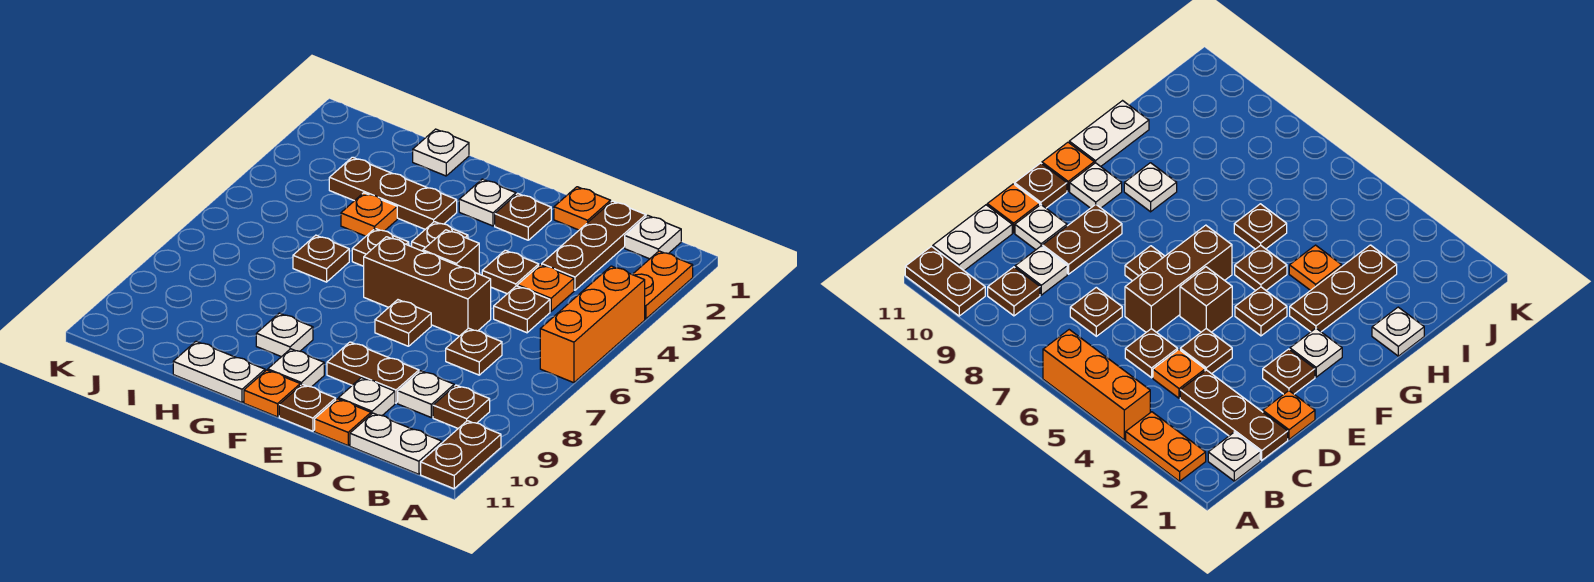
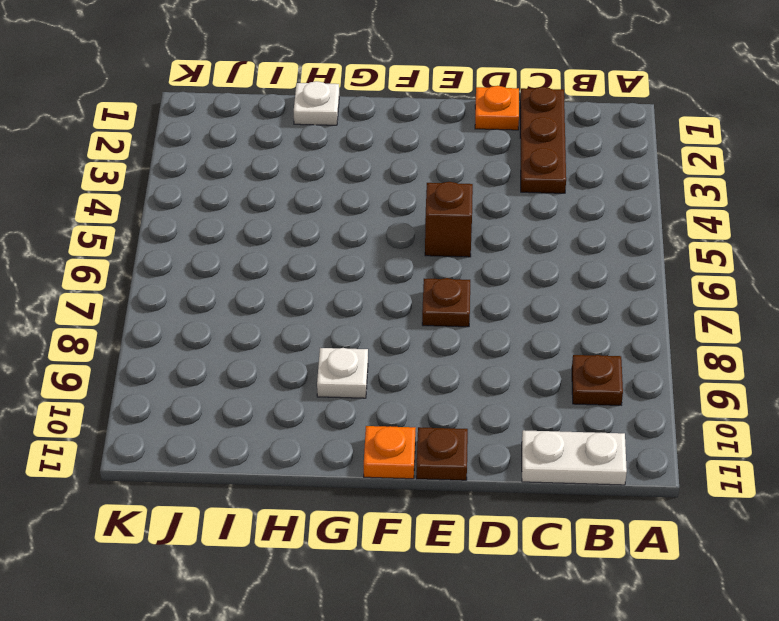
none -> orange plate A2:A3 level 1
none -> orange brick A4:A6 level 1
none -> brown plate A10:A11 level 1
none -> white plate B1 level 1

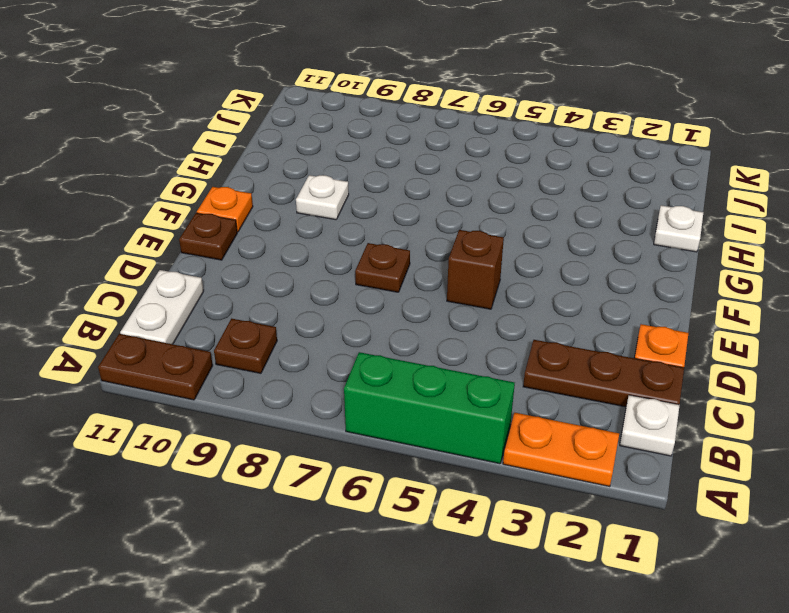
green brick A4:A6 level 1 -> orange brick A4:A6 level 1
none -> orange plate C4 level 1
none -> brown plate C5 level 1
none -> brown plate C7 level 1
none -> white plate C9 level 1

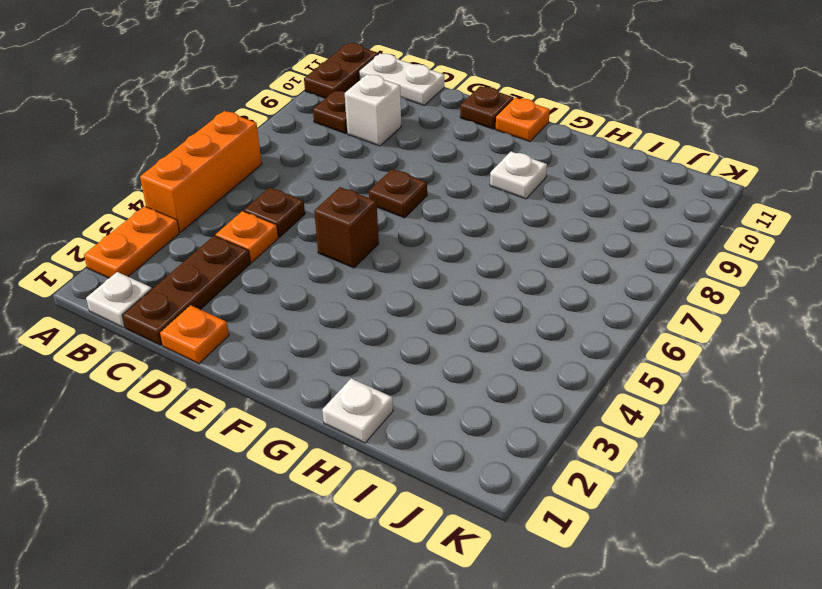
white brick C9 level 1 -> white plate C9 level 1
none -> brown plate C7 level 1
none -> brown plate D4 level 1
none -> brown brick D6:F6 level 1
none -> brown plate D9:E9 level 1

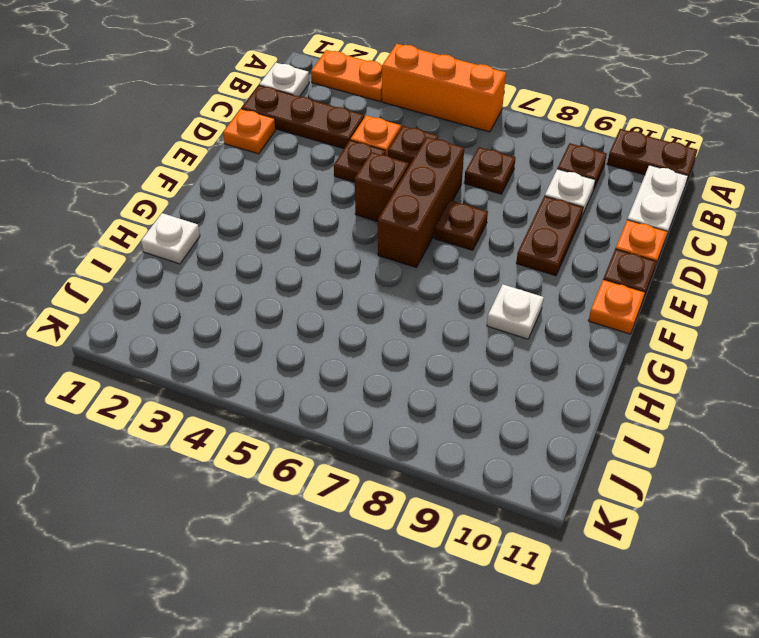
none -> white plate D10 level 1
none -> brown plate E2 level 1
none -> white plate F2 level 1
none -> brown plate F4 level 1

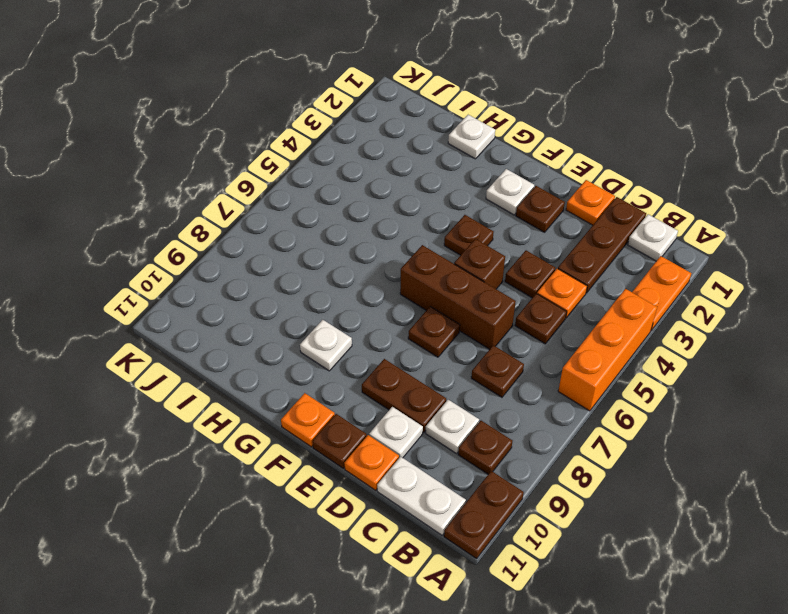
none -> white plate F10 level 1
none -> brown plate G3:I3 level 1
none -> brown plate G5 level 1
none -> white plate G11:H11 level 1

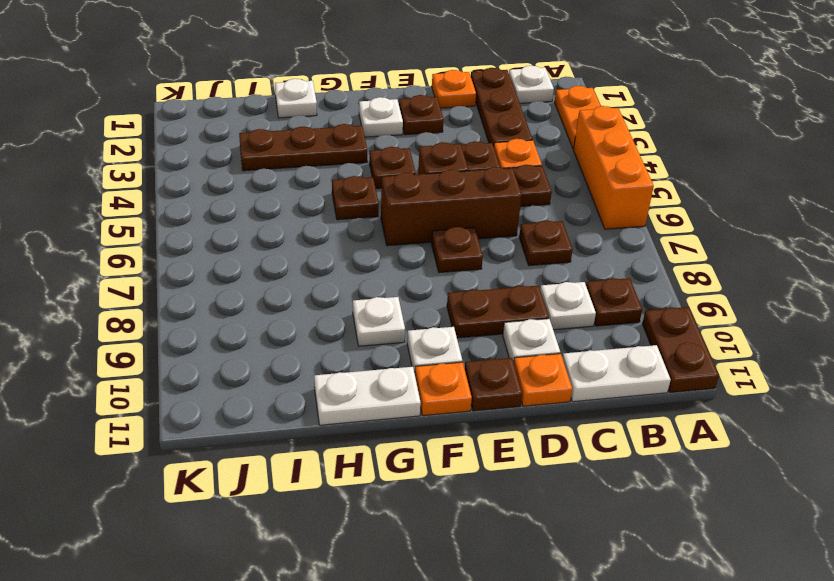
none -> orange plate H4 level 1
none -> brown plate H6 level 1

